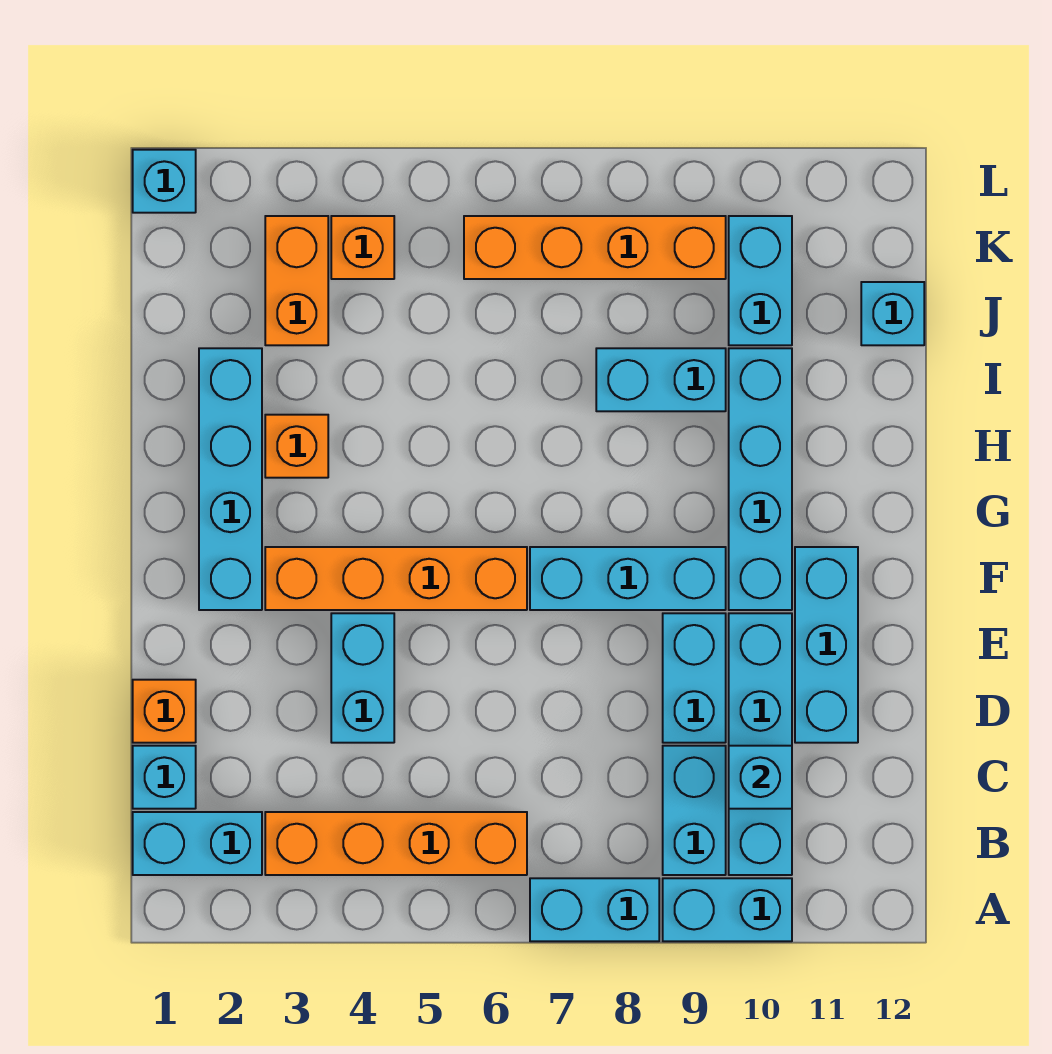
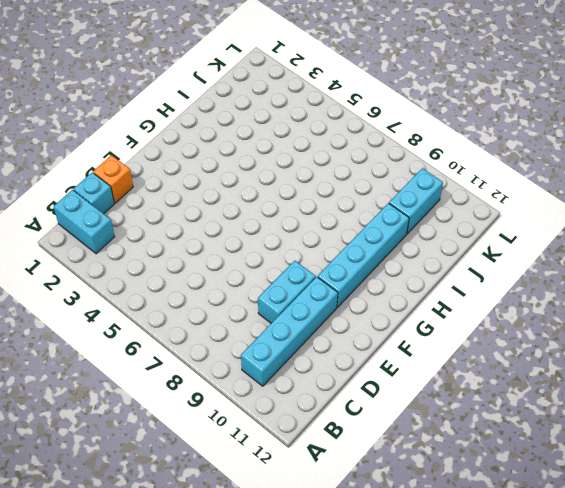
none -> cyan brick A7:A8 level 1
none -> cyan brick A9:A10 level 1
none -> orange brick B3:B6 level 1

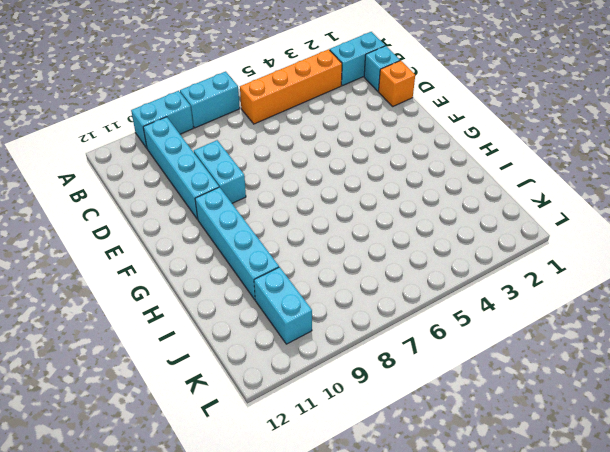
none -> cyan brick B9:C9 level 1
none -> cyan brick D4:E4 level 1
none -> cyan brick D11:F11 level 1

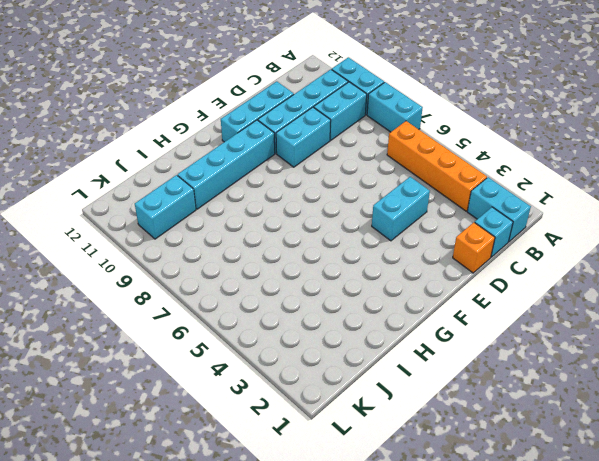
none -> cyan brick F2:I2 level 1
none -> orange brick F3:F6 level 1
none -> cyan brick F7:F9 level 1

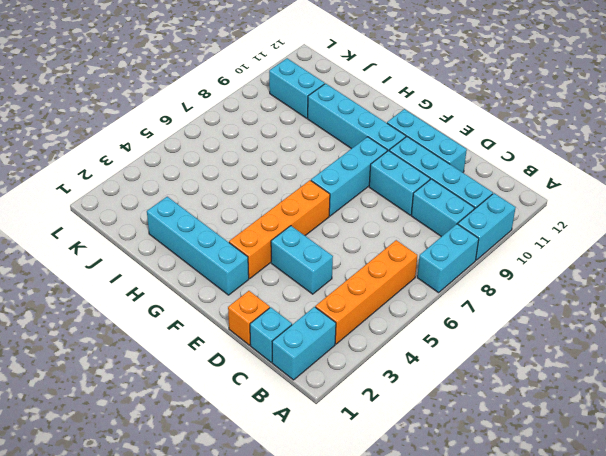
none -> orange brick H3 level 1
none -> cyan brick I8:I9 level 1
none -> orange brick J3:K3 level 1

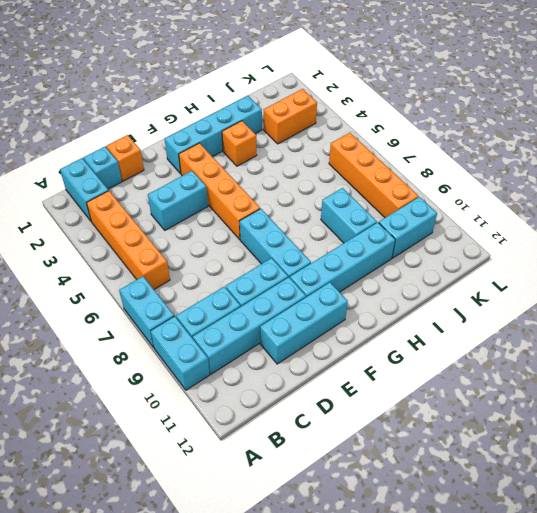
none -> cyan brick J12 level 1
none -> orange brick K4 level 1
none -> cyan brick L1 level 1

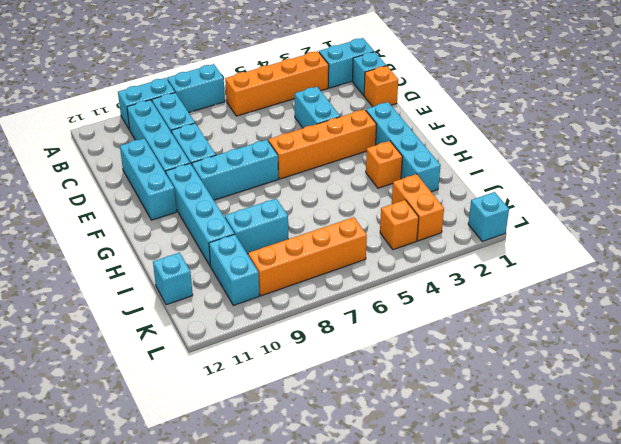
none -> cyan brick C10 level 2

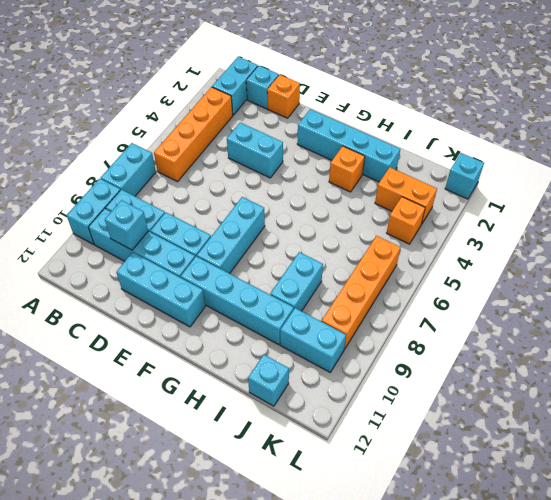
none -> orange brick F3:F6 level 1

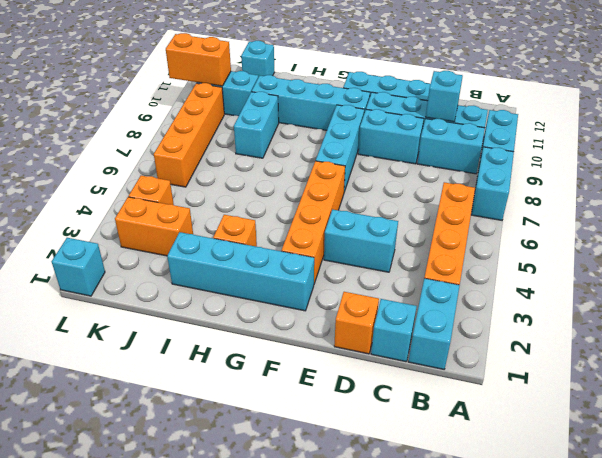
orange brick K10:L10 level 2 -> none

